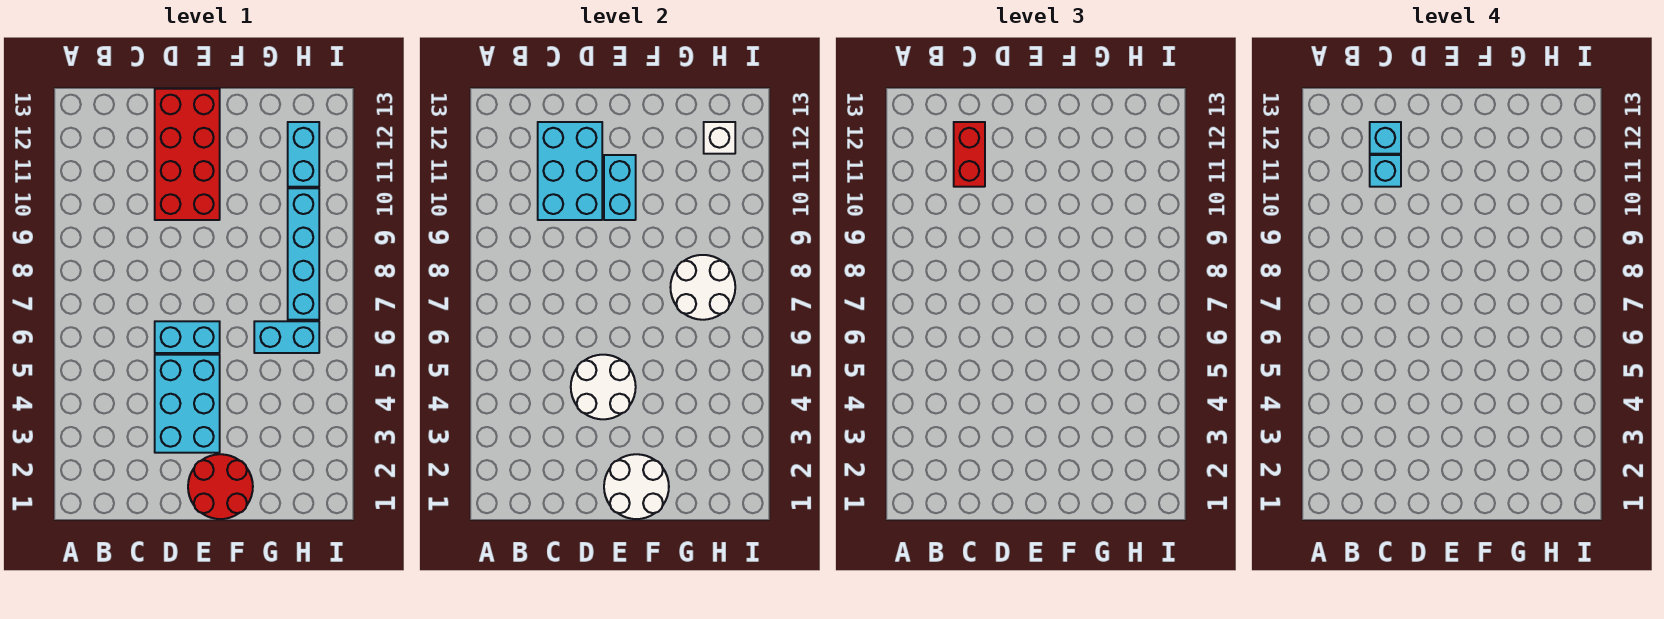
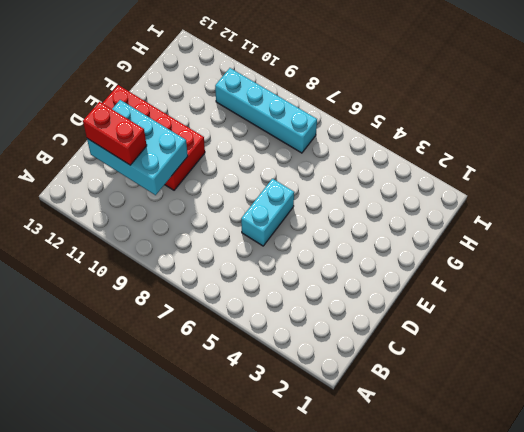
none -> cyan brick D3:E5 level 1
none -> red round brick E1:F2 level 1
none -> cyan brick G6:H6 level 1

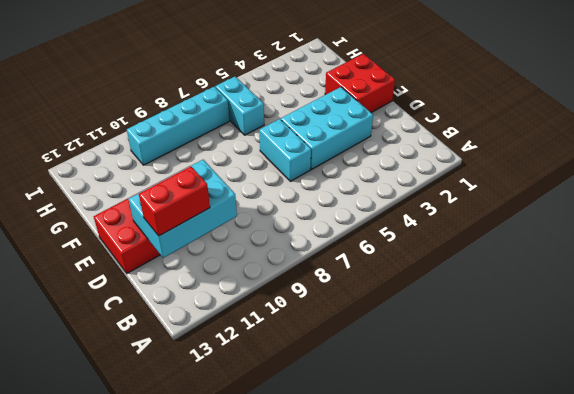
red brick E1:F2 level 1 -> red round brick E1:F2 level 1
none -> cyan brick H11:H12 level 1
none -> white round brick D4:E5 level 2
none -> white round brick E1:F2 level 2

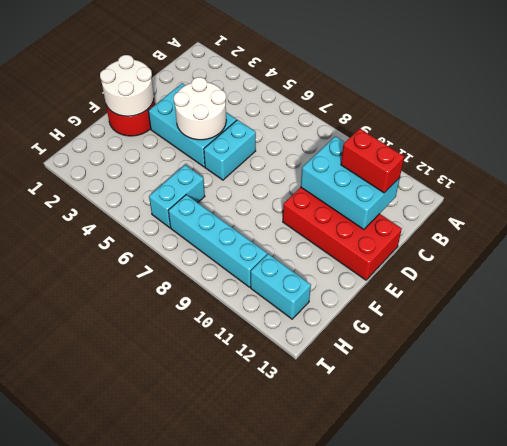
none -> cyan brick E10:E11 level 2
none -> white round brick G7:H8 level 2
none -> white brick H12 level 2

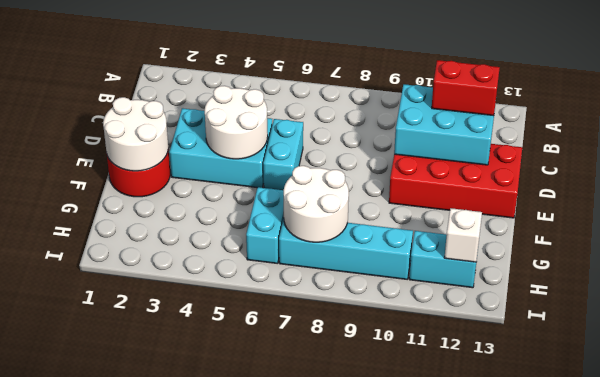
none -> cyan brick E10:E11 level 2
none -> cyan brick C11 level 4
none -> cyan brick C12 level 4

